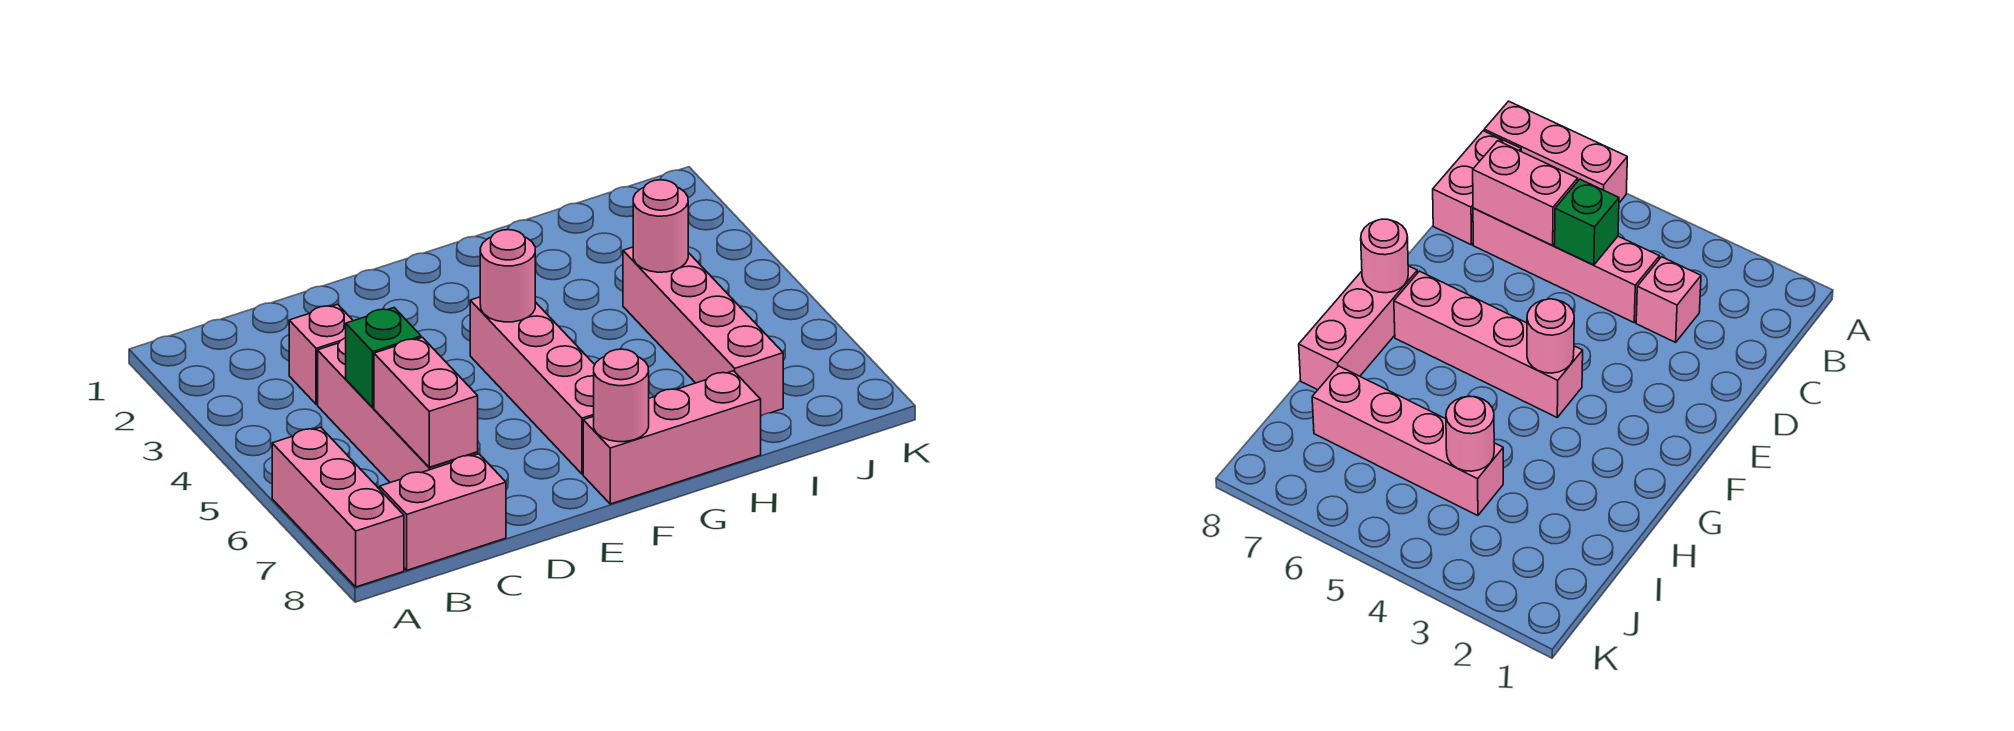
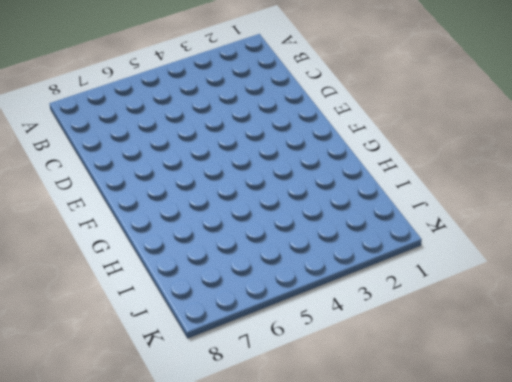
none -> pink brick A6:A8 level 1
none -> pink brick B8:C8 level 1
none -> pink brick C3 level 1

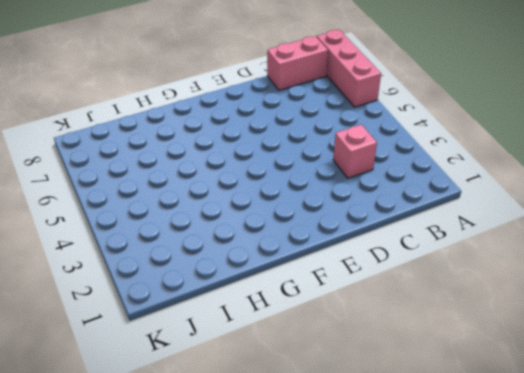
none -> pink brick C4:C7 level 1
none -> pink brick F4:F7 level 1
none -> pink brick F8:H8 level 1

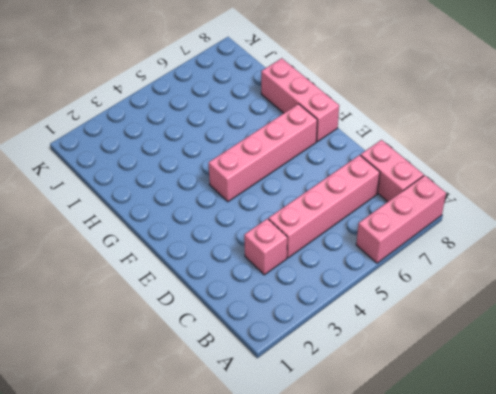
none -> pink brick I4:I7 level 1
none -> green brick C5 level 2
none -> pink brick C6:C7 level 2

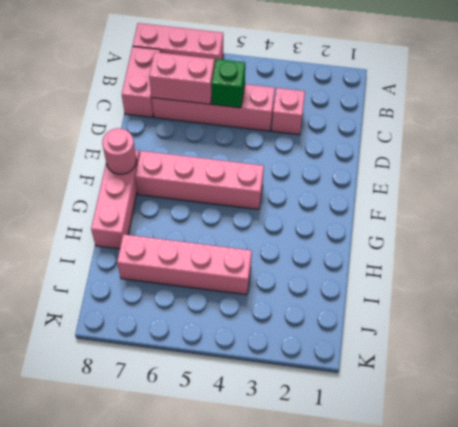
none -> pink round brick F4 level 2
none -> pink round brick I4 level 2

